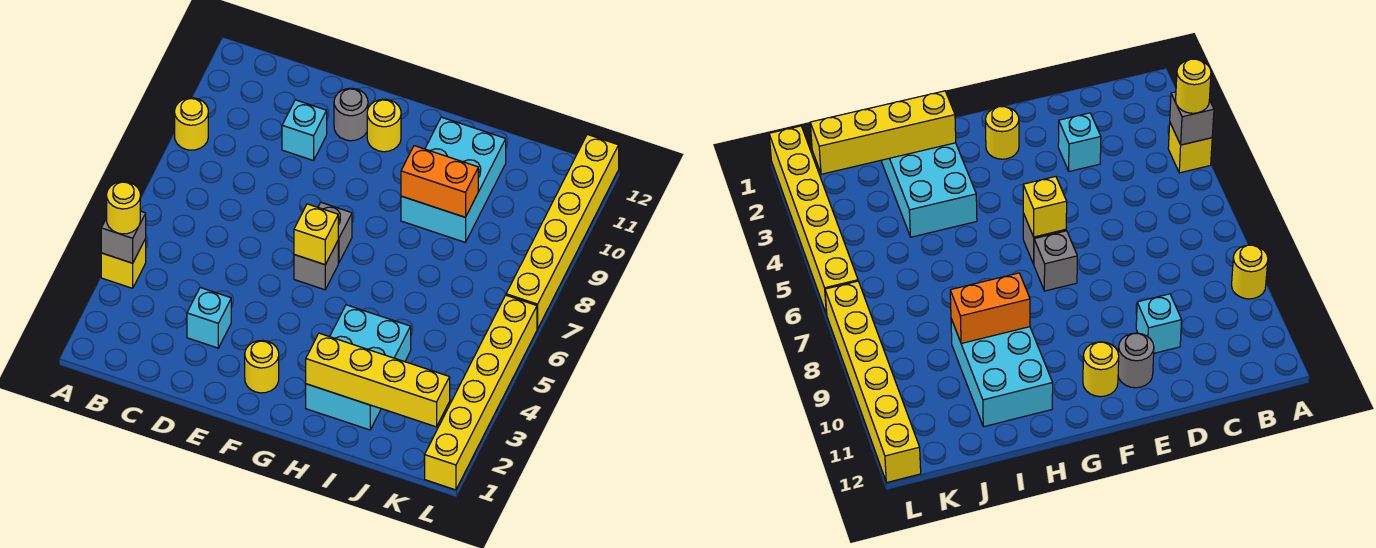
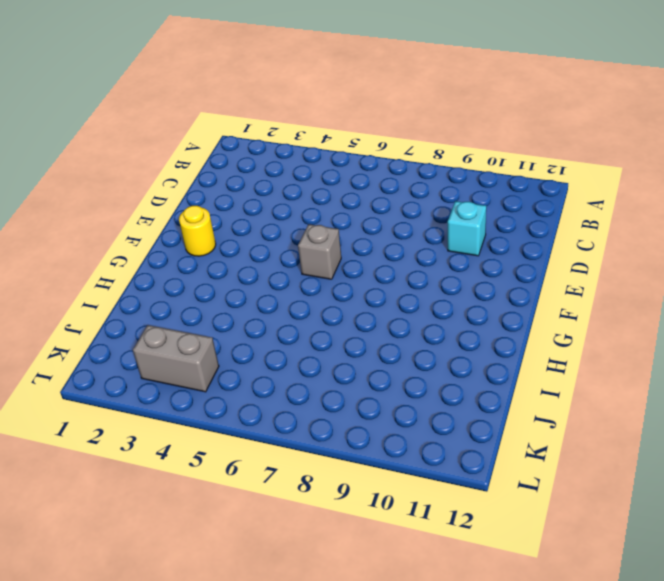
grey brick K3:K4 level 1 -> none
none -> yellow brick A4 level 1
none -> yellow round brick A9 level 1
none -> cyan brick D3 level 1

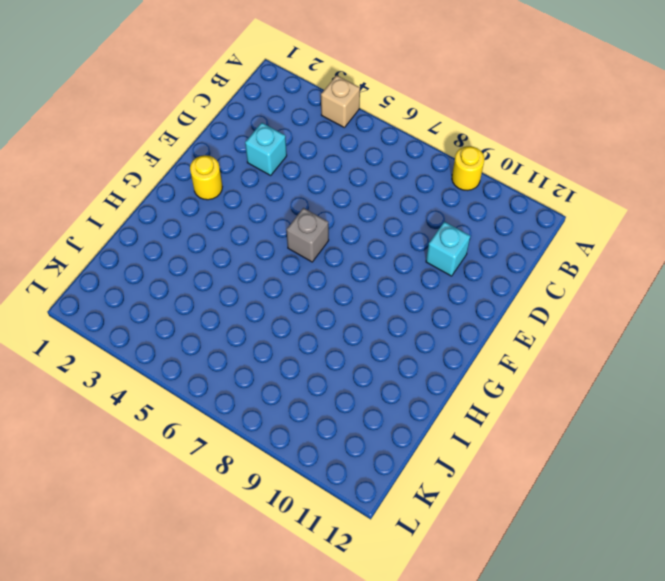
tan brick A4 level 1 -> yellow brick A4 level 1
none -> grey round brick E11 level 1
none -> grey brick F7 level 1
none -> yellow round brick F11 level 1

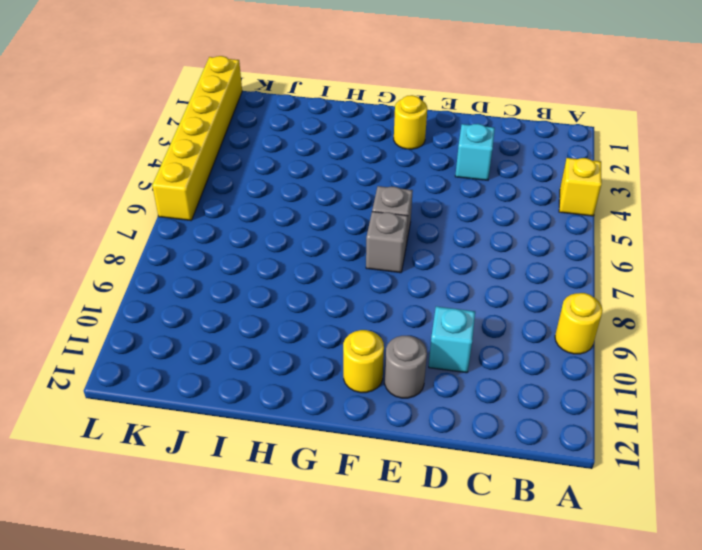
none -> cyan brick H2:I4 level 1
none -> cyan brick H9:I11 level 1
none -> yellow brick L7:L12 level 1

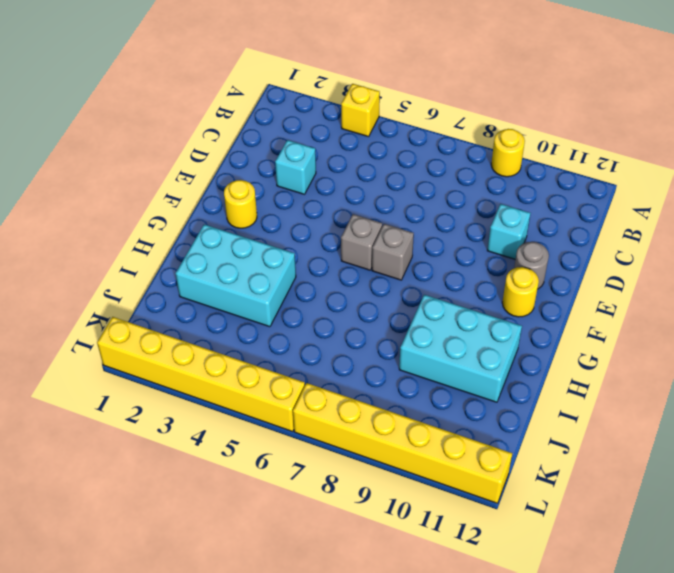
none -> grey brick A4 level 2
none -> yellow brick F6 level 2
none -> yellow brick H2:K2 level 2

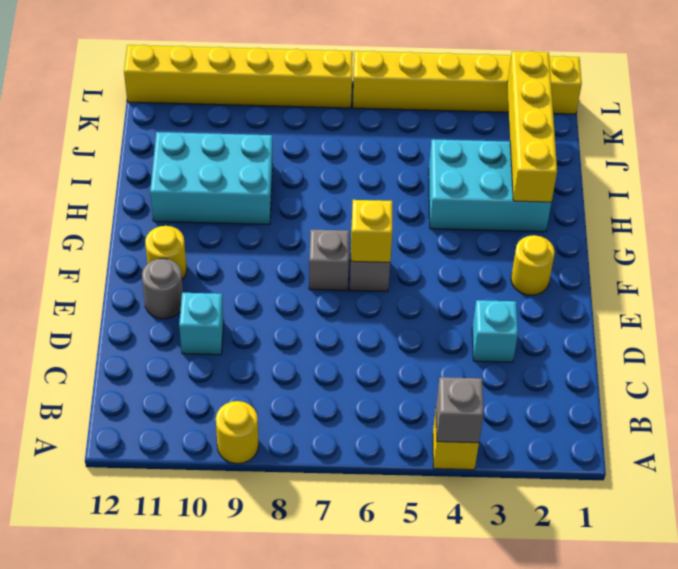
none -> orange brick H9:I9 level 2
none -> yellow round brick A4 level 3

